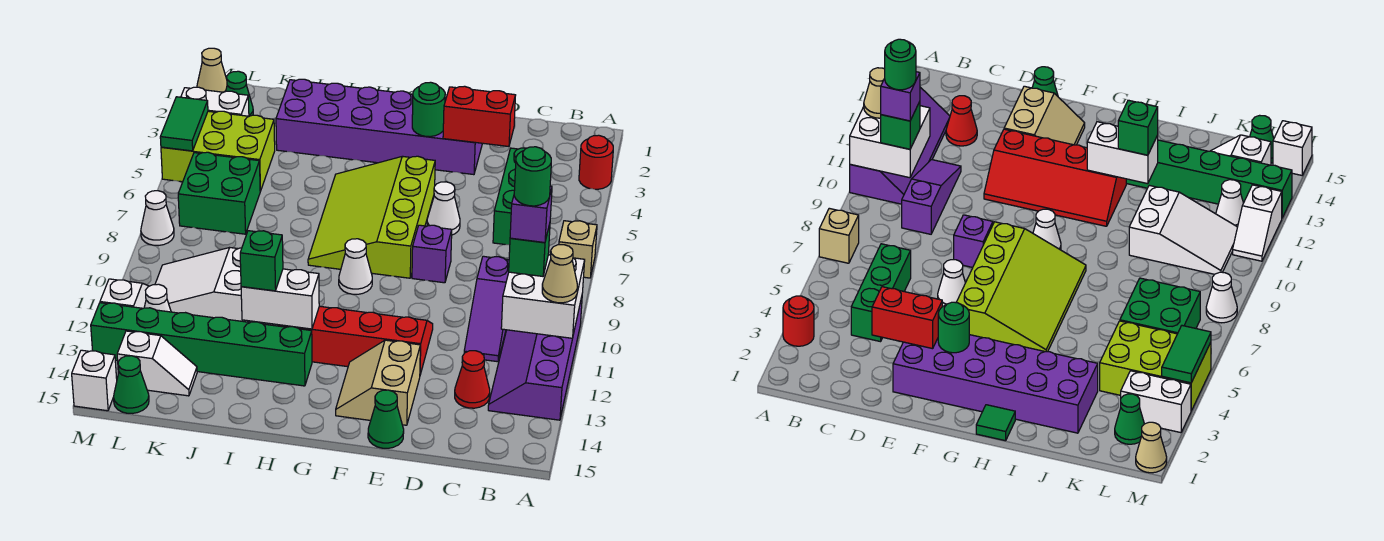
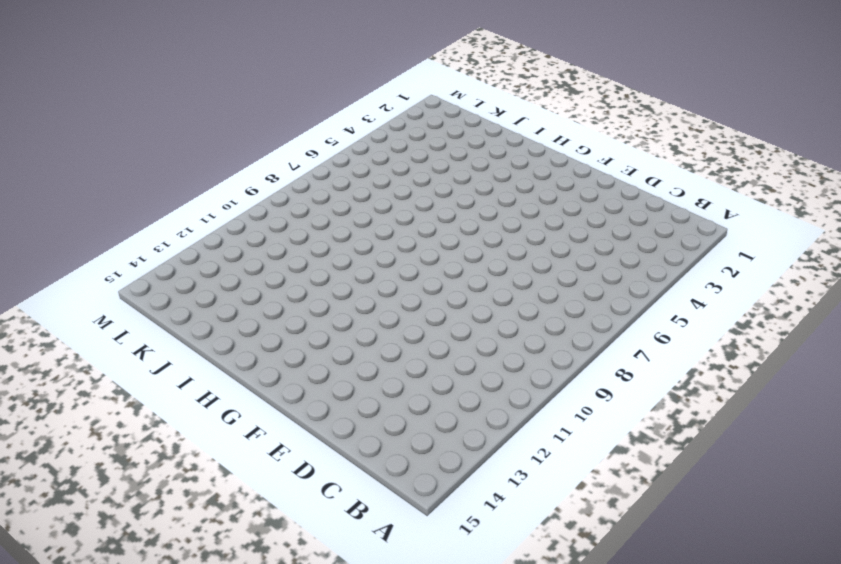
none -> red round brick A3 level 1
none -> tan brick A7 level 1
none -> purple slope A10:B13 level 1 top A
none -> green brick C4:C6 level 1

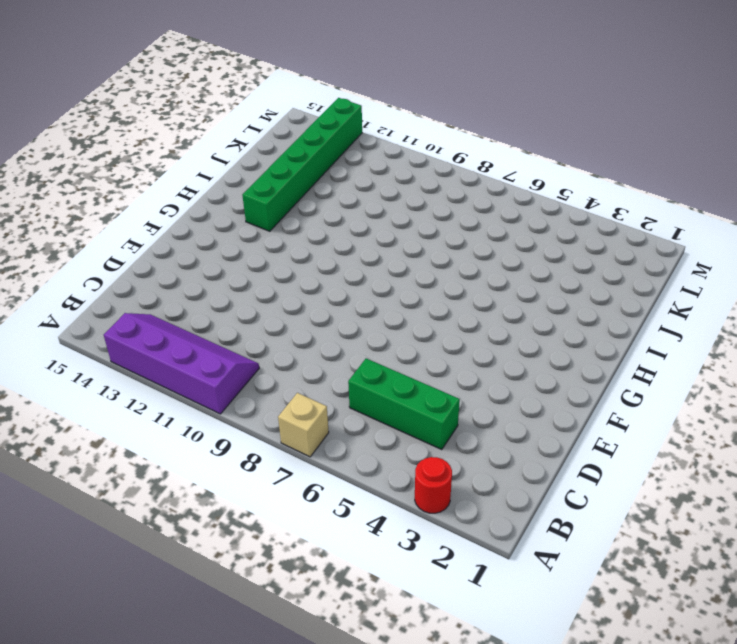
none -> purple slope C9:C11 level 1 top 9
none -> red cone C13 level 1
none -> purple brick E2:J3 level 1
none -> white cone E6 level 1

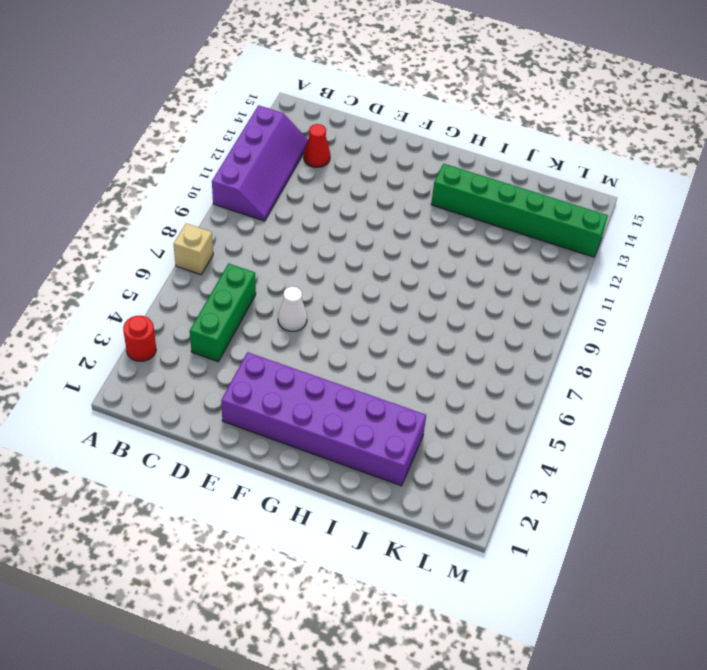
none -> purple slope C9:C11 level 1 top 9
none -> purple brick E8 level 1
none -> red slope E11:H12 level 1 top 12
none -> tan slope E13:F14 level 1 top E

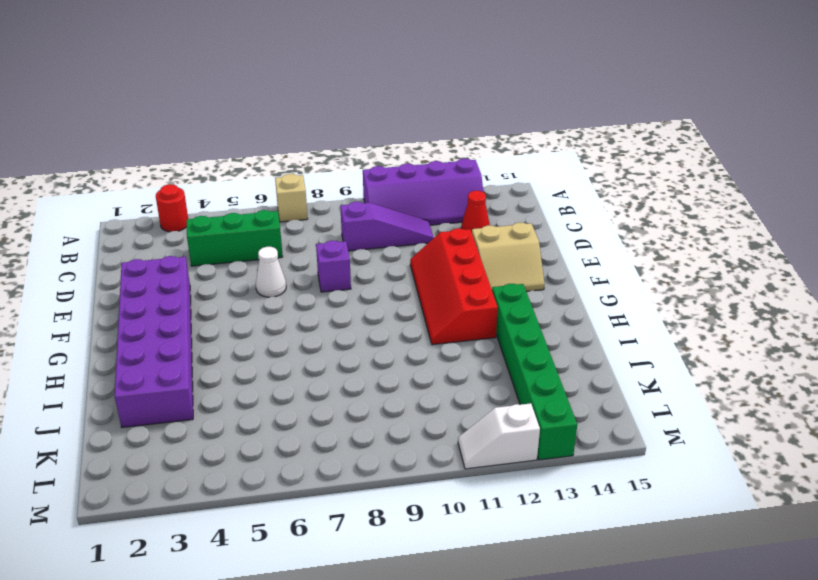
none -> green cone E15 level 1
none -> lime slope F5:H8 level 1 top F
none -> white cone G9 level 1
none -> green tile H1 level 1

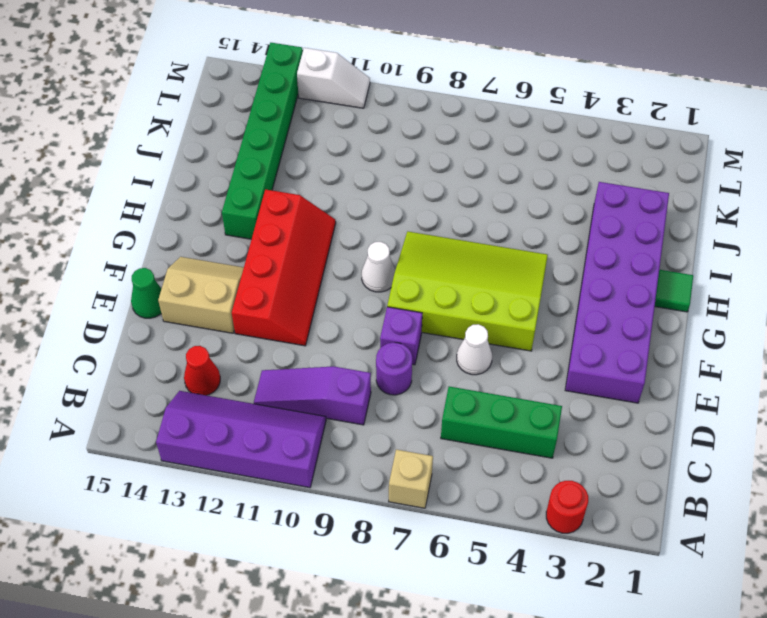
purple round brick D8 level 1 -> none
none -> white slope J10:L11 level 1 top J
none -> lime brick K4:M5 level 1
none -> green brick K6:L7 level 1
none -> white slope K14:L14 level 1 top L

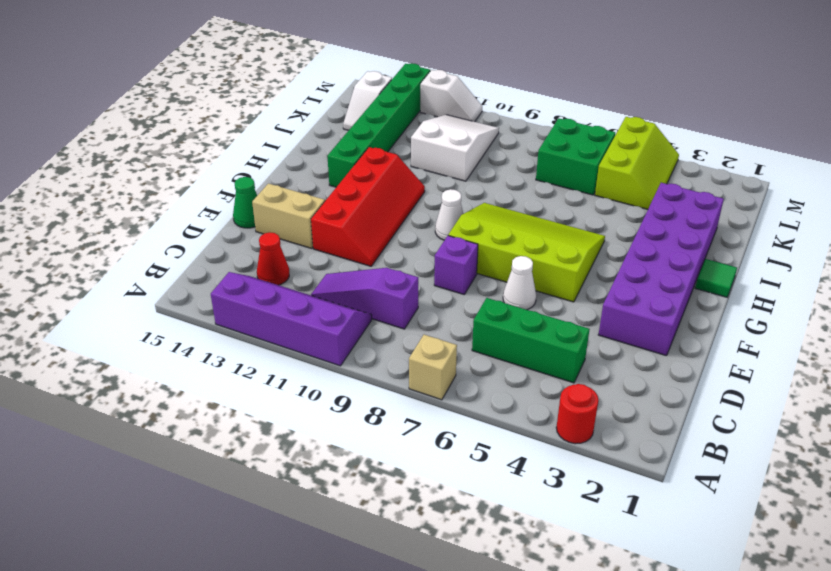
lime slope K4:M5 level 1 top 5 -> lime brick K4:M5 level 1
none -> green cone L2 level 1
none -> white brick L3:M3 level 1
none -> white cone L12 level 1
none -> green cone L15 level 1

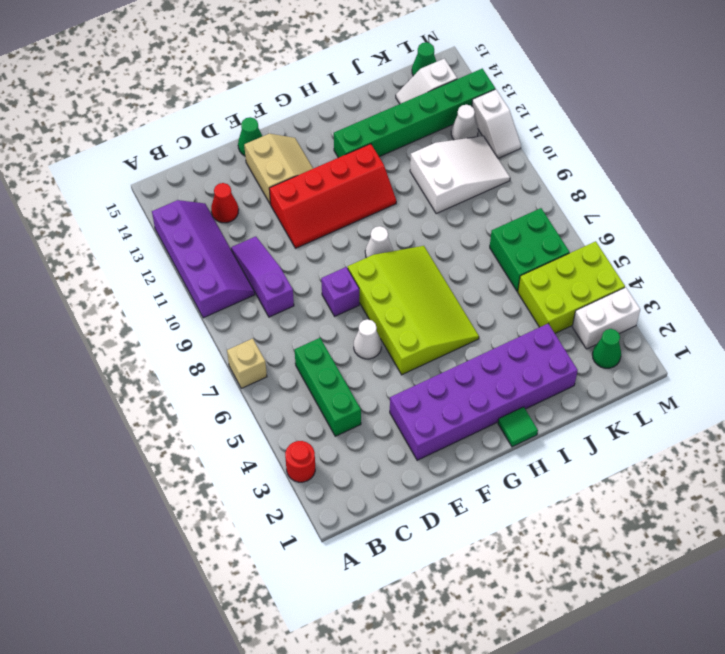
none -> tan cone M1 level 1
none -> white cone M8 level 1
none -> white brick M15 level 1
none -> white brick A10:B11 level 2

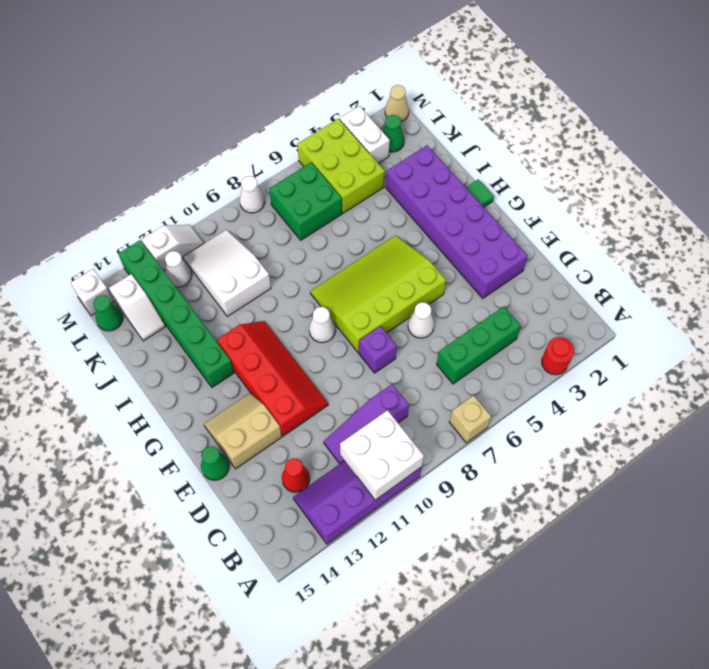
none -> red brick D3:E3 level 2
none -> green round brick F3 level 2
none -> white brick H12:I12 level 2
none -> green tile M4:M5 level 2

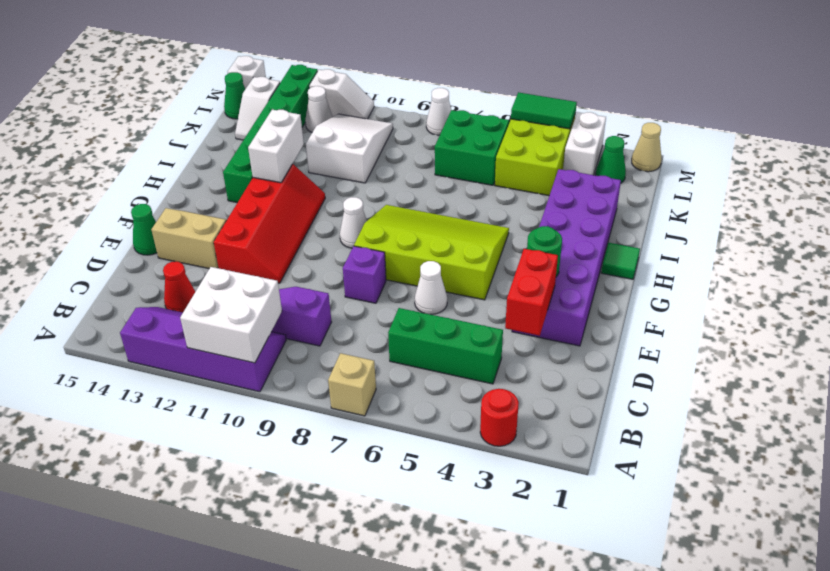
none -> tan cone A11 level 3
none -> green brick B10 level 3
none -> green brick I12 level 3
none -> purple brick B10 level 4

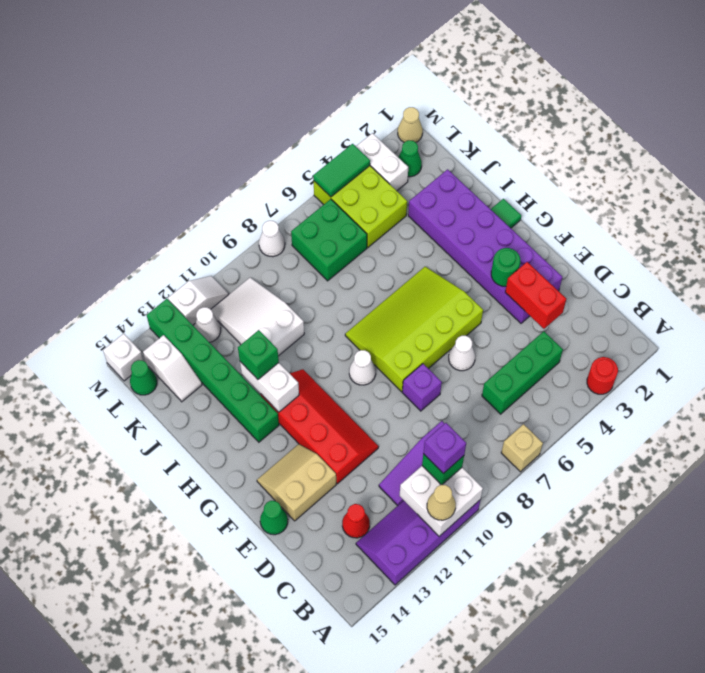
none -> green round brick B10 level 5

